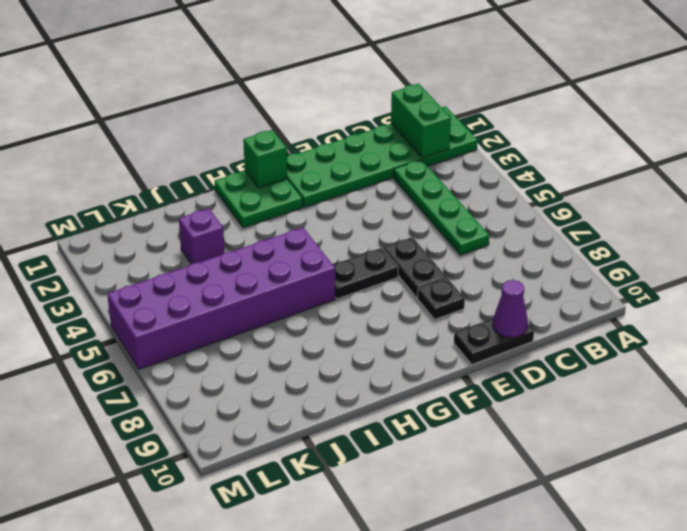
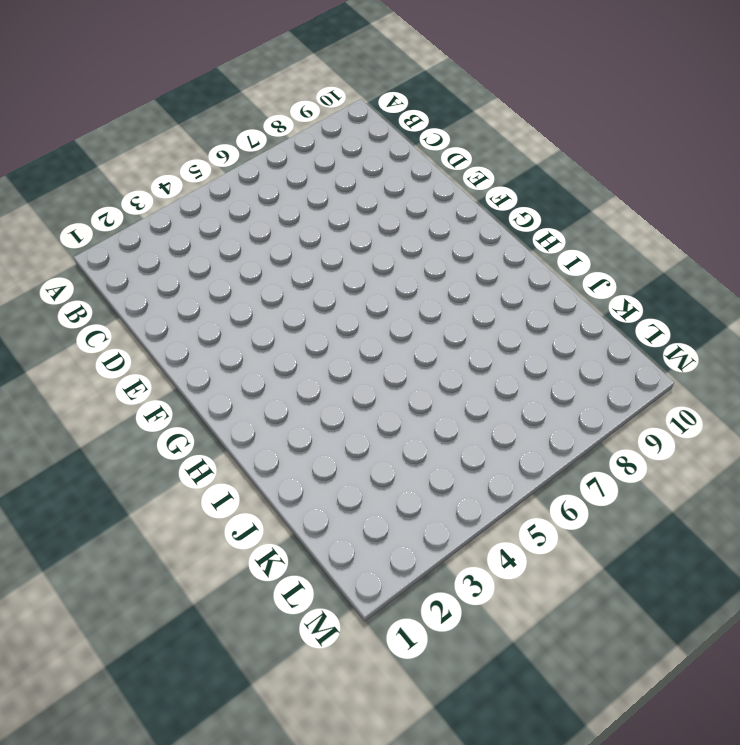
none -> green plate A1:F2 level 1
none -> green plate C3:C6 level 1
none -> black plate D10:E10 level 1

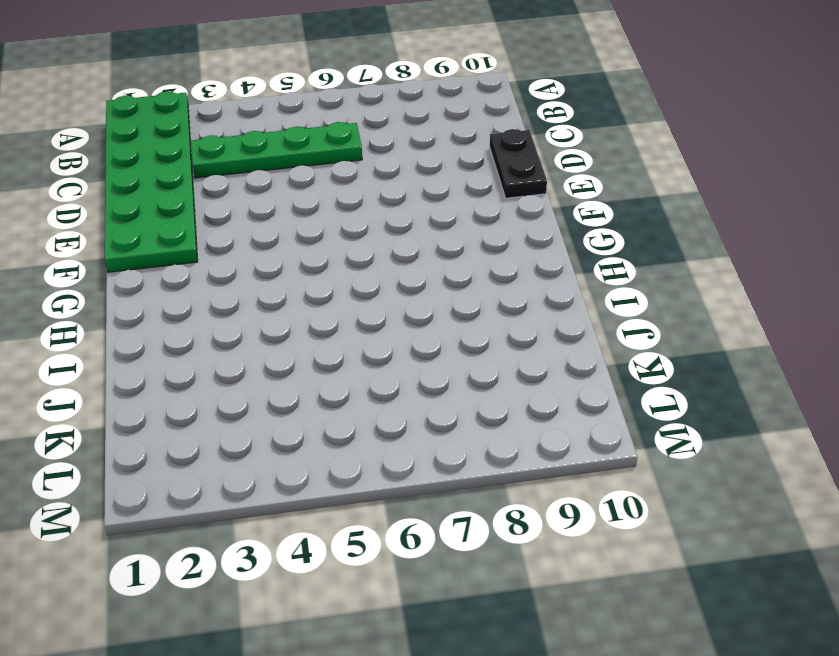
none -> black plate E6:E7 level 1
none -> black plate E8 level 1
none -> black plate F6:G6 level 1

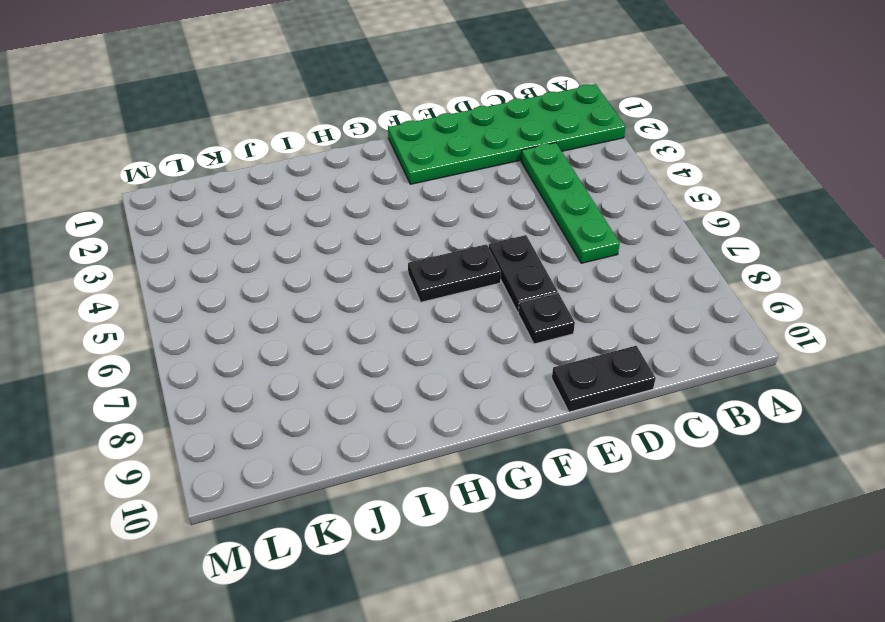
none -> green plate G1:H2 level 1
none -> purple brick H5:M6 level 1
none -> purple brick J3 level 1

